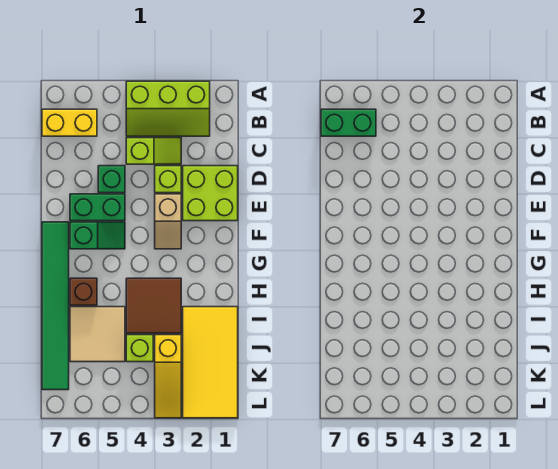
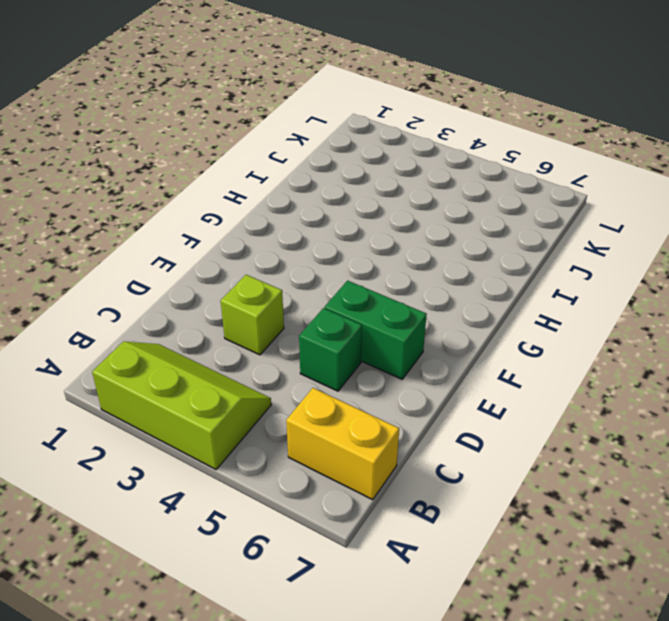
none -> lime slope C3:C4 level 1 top 4
none -> lime brick D1:E2 level 1
none -> tan slope E3:F3 level 1 top E

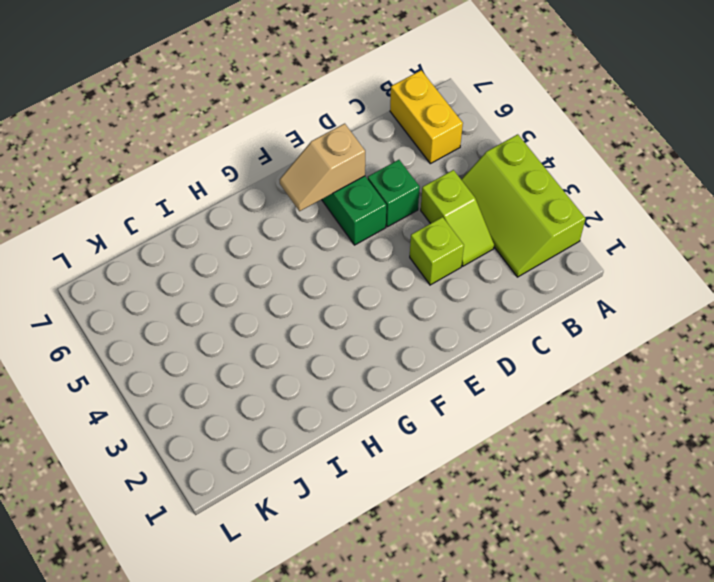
tan slope E6:F6 level 2 top E -> tan slope E3:F3 level 1 top E
none -> lime brick D1:E2 level 1
none -> green slope F5:F6 level 1 top 6
none -> green tile F7:K7 level 1

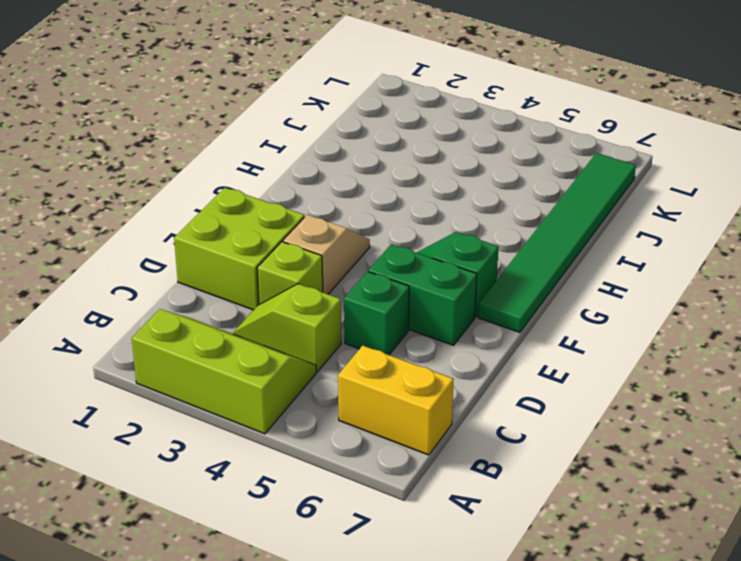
none -> brown tile H3:I4 level 1
none -> brown brick H6 level 1
none -> yellow tile I1:L2 level 1

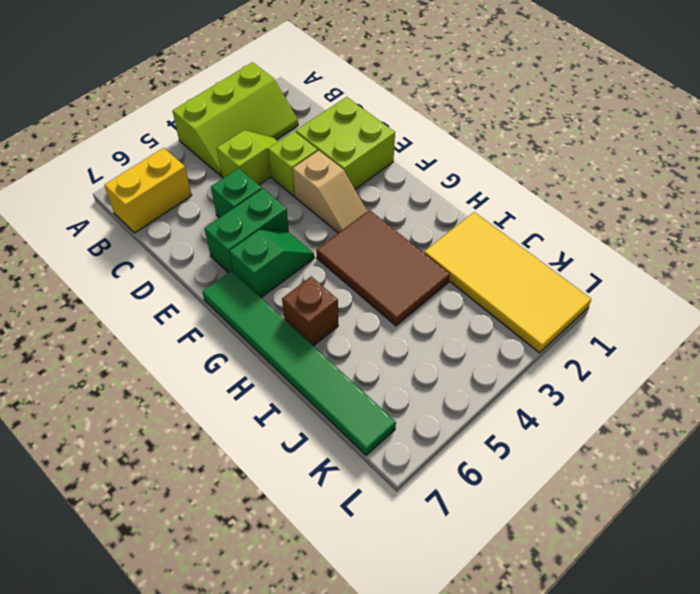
brown tile G3:I4 level 1 -> brown tile H3:I4 level 1
none -> tan tile I5:J6 level 1
none -> yellow slope J3:L3 level 1 top J
none -> lime brick J4 level 1

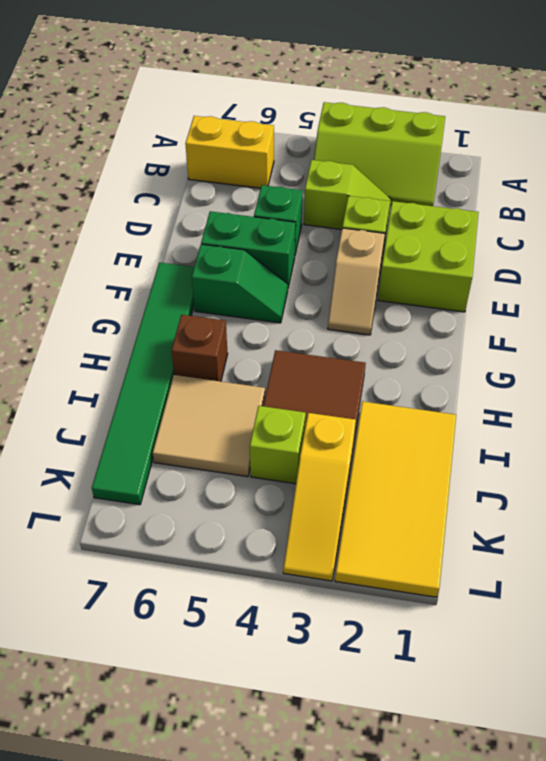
none -> green brick B6:B7 level 2

